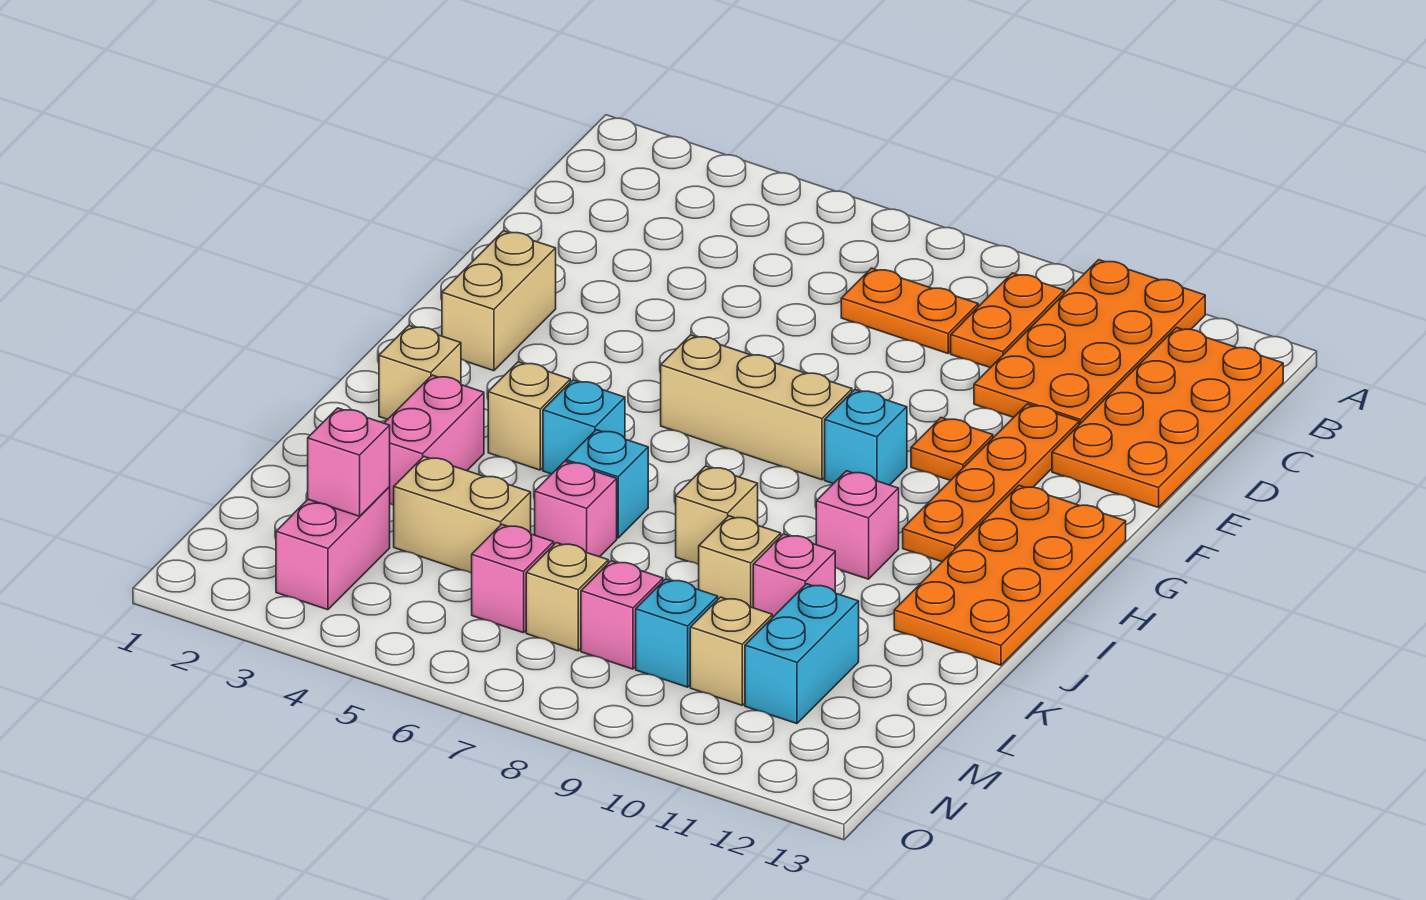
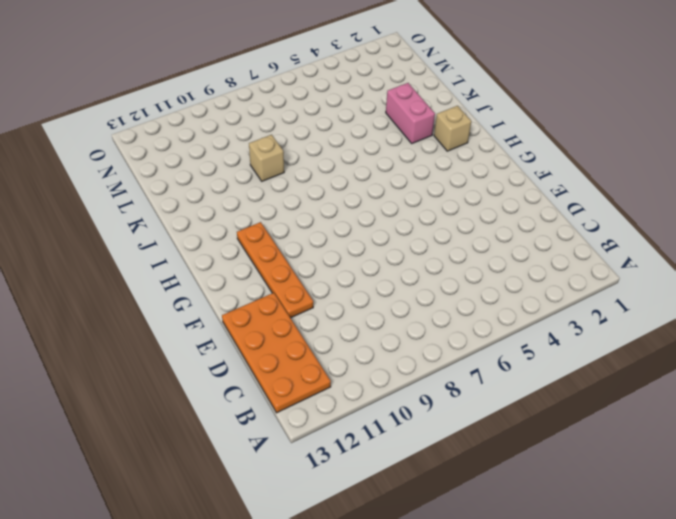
none -> orange plate A10:D11 level 1
none -> orange plate B9:C9 level 1
none -> orange plate C7:C8 level 1

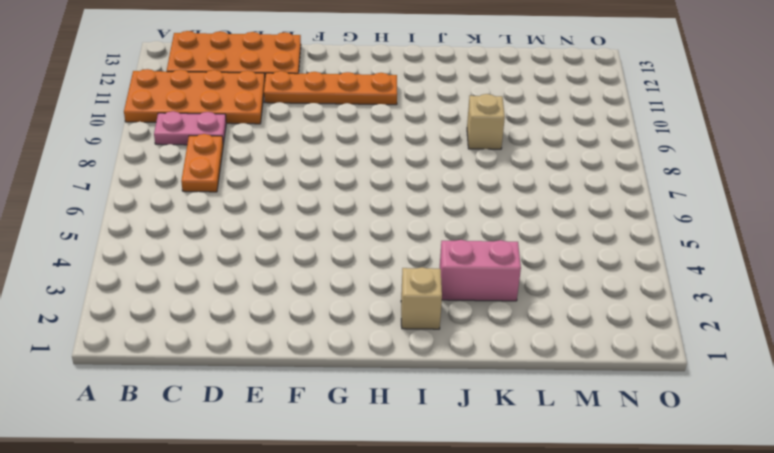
pink plate B9:C9 level 1 -> orange plate B9:C9 level 1
none -> tan brick F2:G2 level 1
none -> orange plate F10 level 1
none -> tan brick G6:G8 level 1

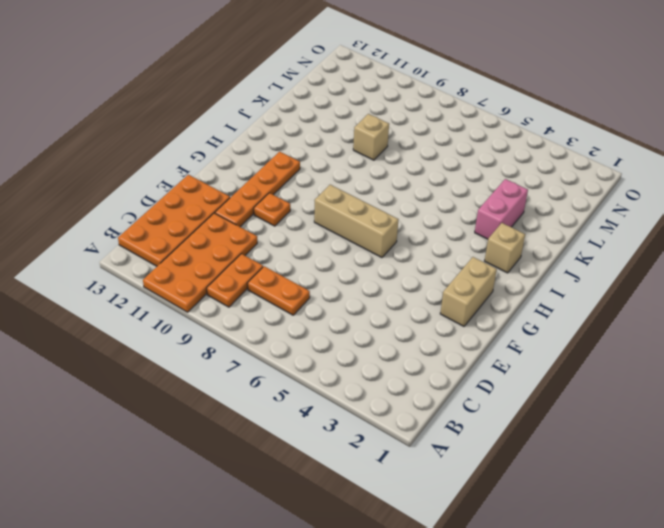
none -> cyan brick G9 level 1
none -> orange plate G12:J13 level 1
none -> tan brick I4 level 1

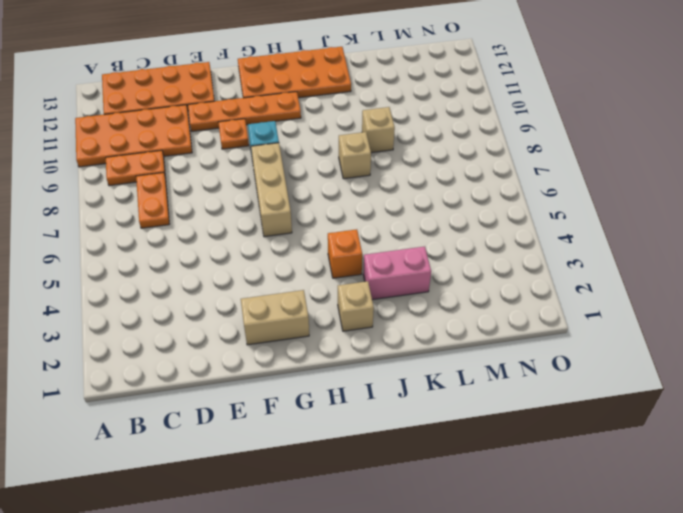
orange brick I4 level 1 -> tan brick I4 level 1
none -> cyan brick I5 level 1
none -> pink brick I10 level 1
none -> cyan brick J6 level 1

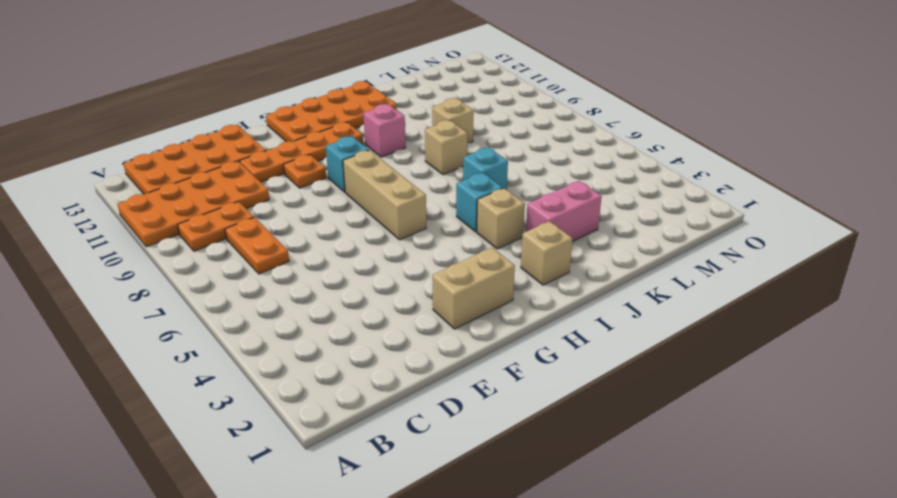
none -> pink brick K6 level 1
none -> pink brick K10 level 1
none -> tan brick L4:L5 level 1

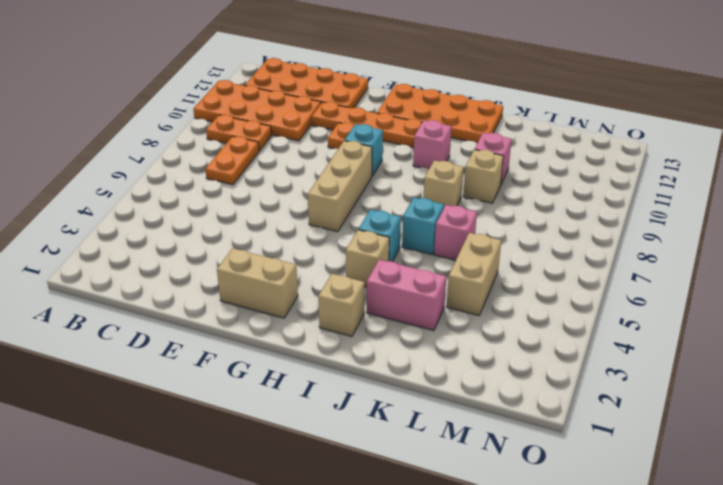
none -> cyan brick L11:M11 level 1
none -> pink brick M3:N3 level 1
none -> pink brick M6 level 1

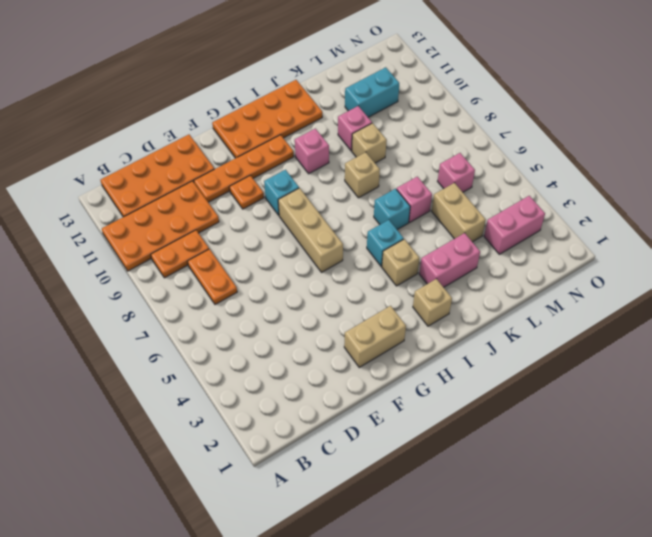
none -> tan brick M7 level 1
none -> pink brick M8 level 1
none -> cyan brick M9 level 1

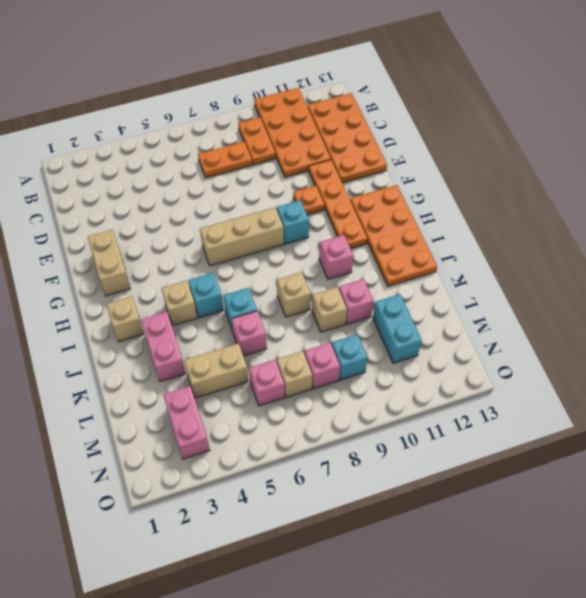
none -> tan brick M10 level 1
none -> pink brick M3 level 2

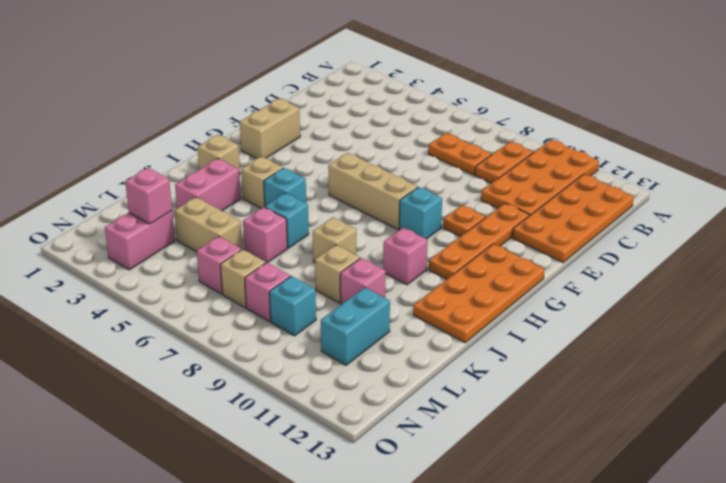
none -> tan brick M10 level 1

